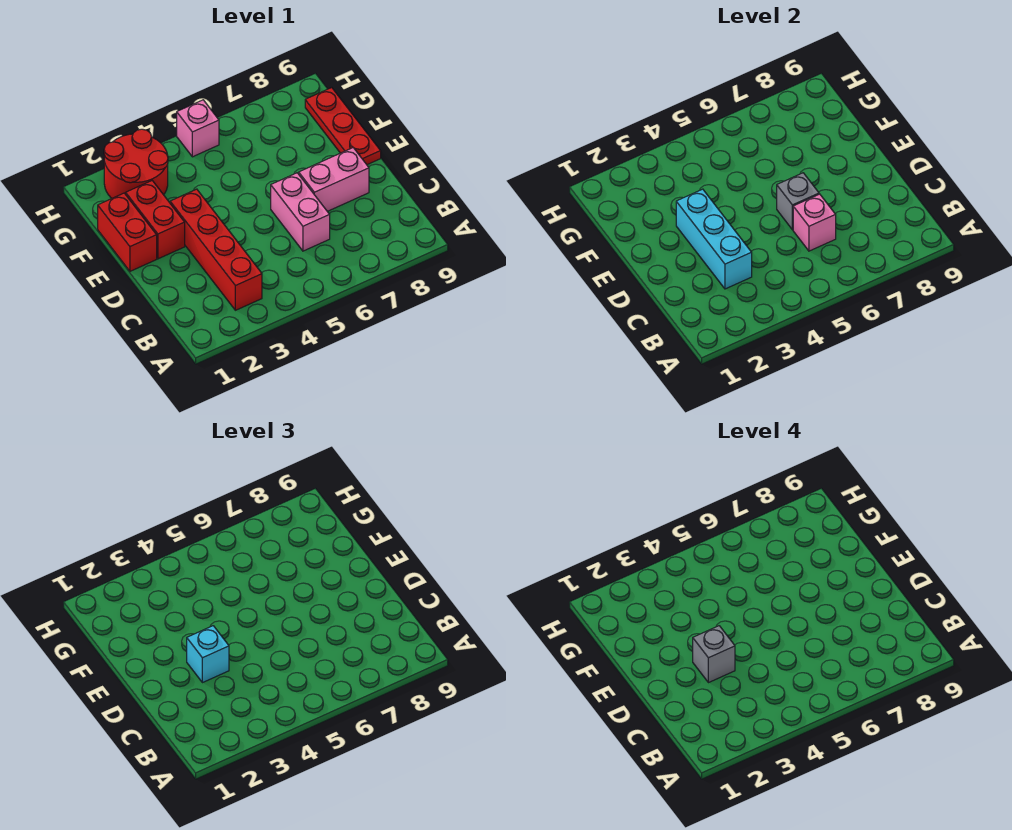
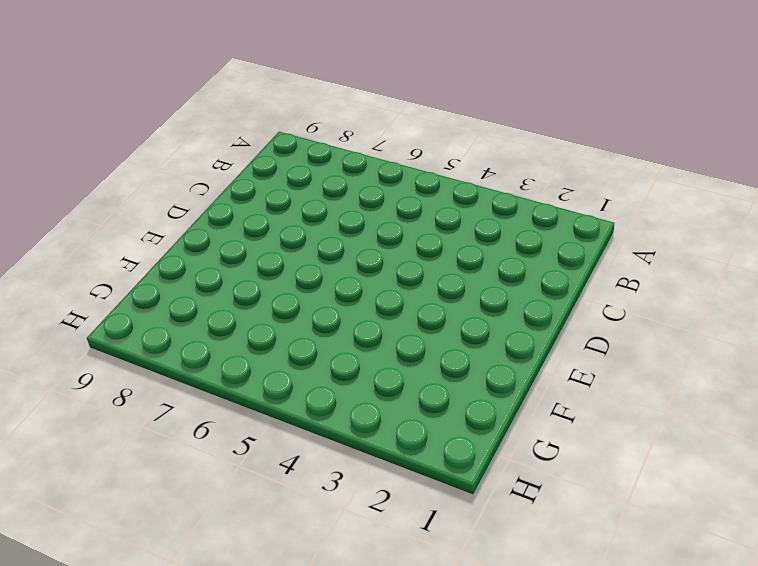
none -> red brick B3:E3 level 1
none -> pink brick C6:D6 level 1
none -> pink brick D7:D8 level 1

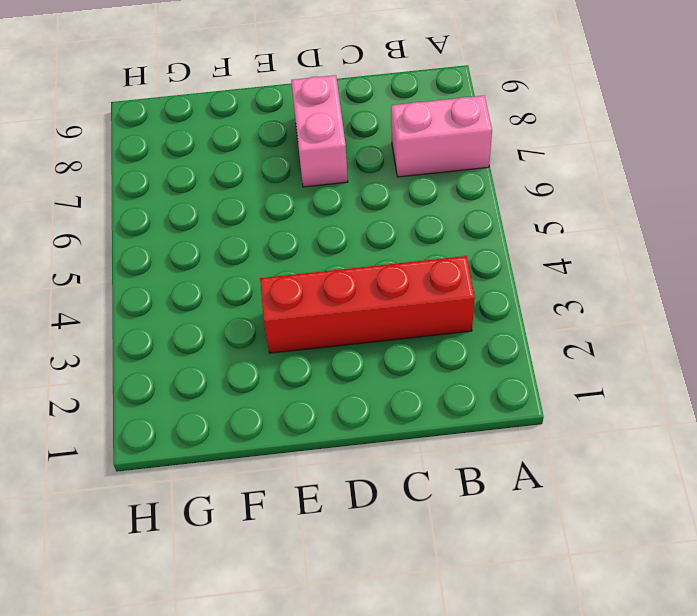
pink brick A7:B7 level 1 -> pink brick C6:D6 level 1
none -> red brick E1:F1 level 1
none -> red brick E2:F2 level 1
none -> red plate E9:G9 level 1

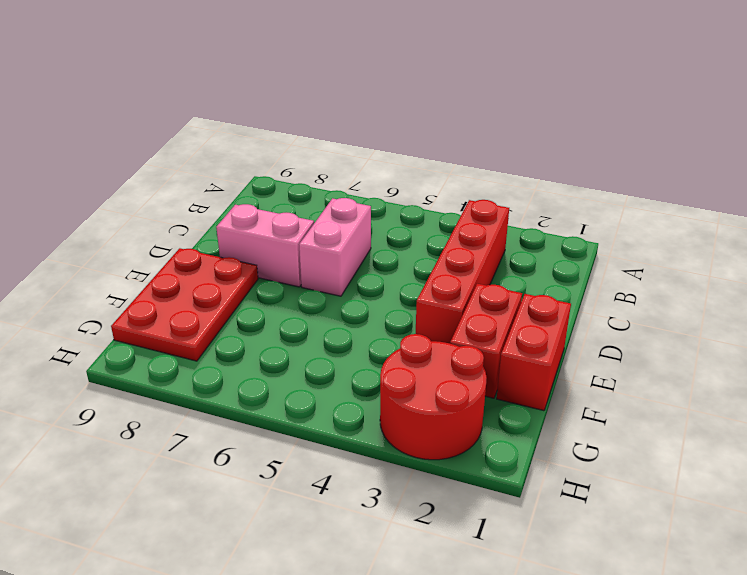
red plate E8:G9 level 1 -> red plate E9:G9 level 1
none -> pink brick H5 level 1
none -> cyan brick C3:E3 level 2
none -> pink brick C6 level 2

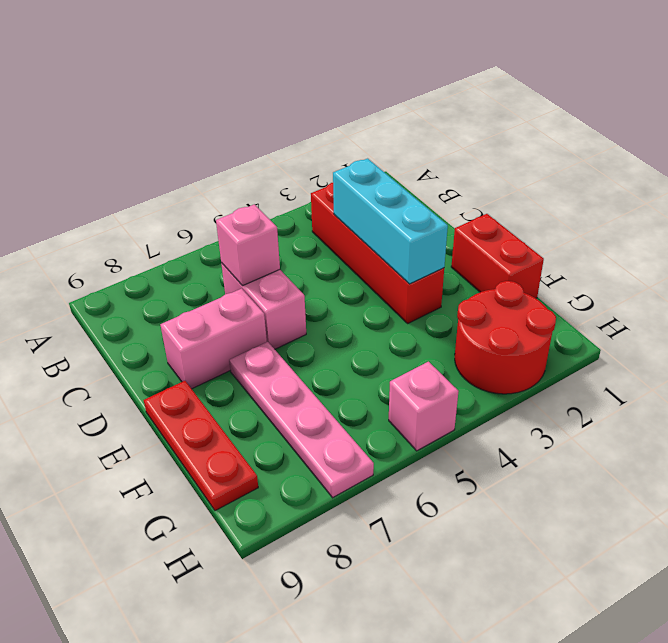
pink plate E7:H7 level 1 -> none
none -> red brick E2:F2 level 1
none -> grey brick D6 level 2
none -> cyan brick D3 level 3

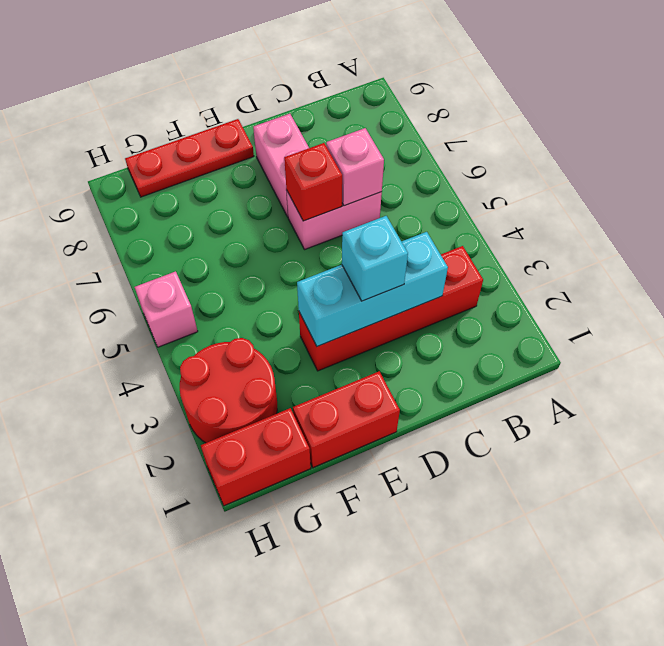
red brick D6 level 2 -> grey brick D6 level 2
red brick G1:H1 level 1 -> red brick E2:F2 level 1
none -> grey brick D3 level 4

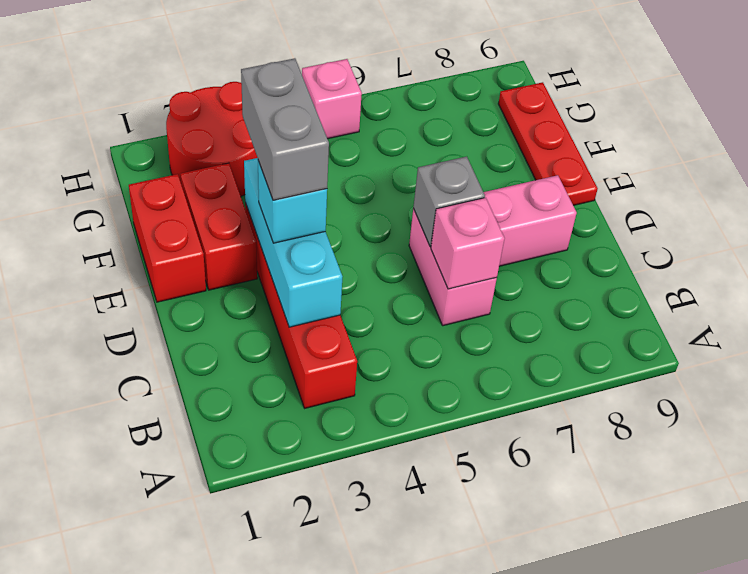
grey brick D3:E3 level 4 -> grey brick D3 level 4

